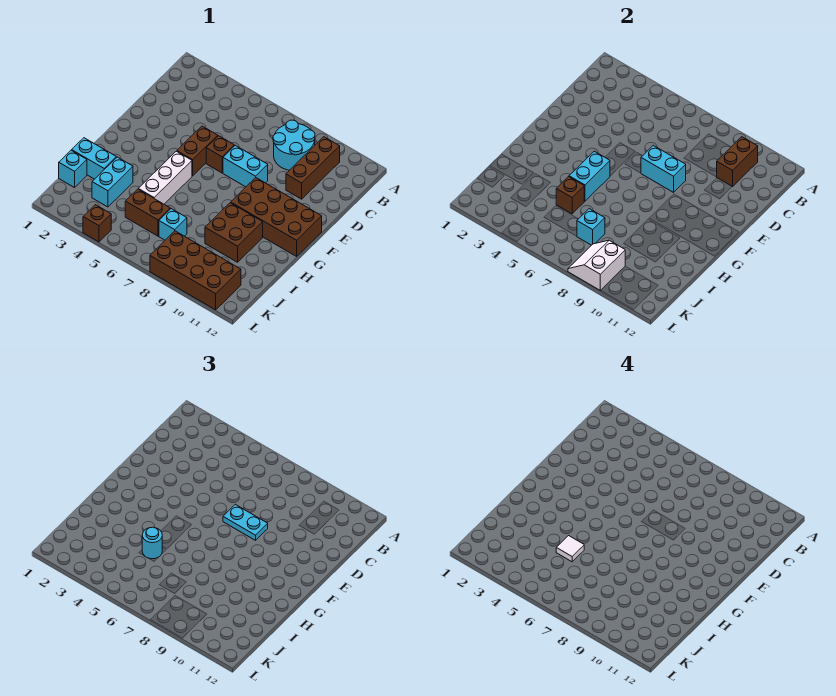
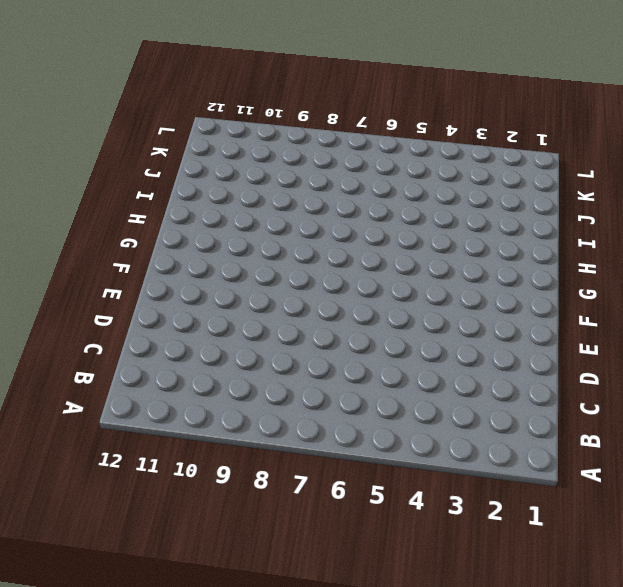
none -> cyan round brick B8:C9 level 1
none -> brown brick B10:D10 level 1
none -> brown brick E5:F5 level 1

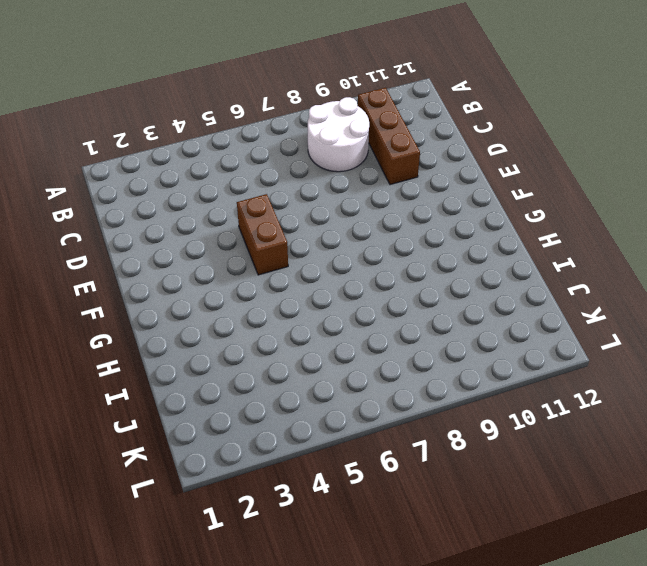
white round brick B8:C9 level 1 -> cyan round brick B8:C9 level 1
none -> brown brick E6 level 1
none -> cyan brick E7:E8 level 1
none -> brown brick F9:G12 level 1

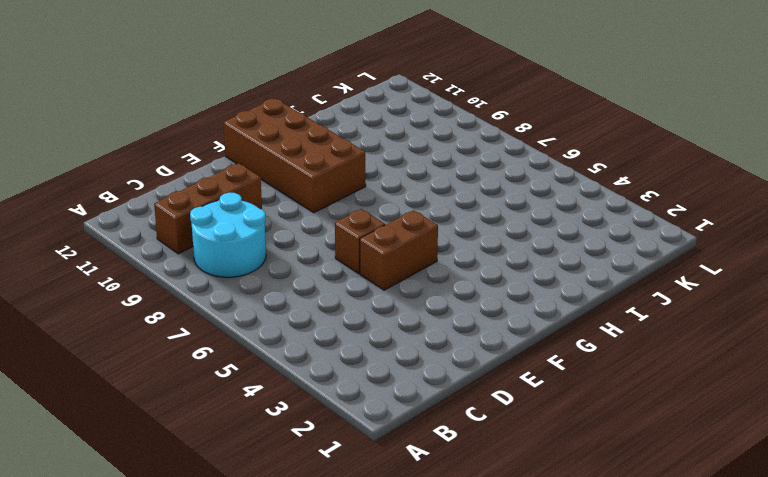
none -> cyan brick E7:E8 level 1
none -> white brick G5:I5 level 1
none -> brown brick H9:I10 level 1

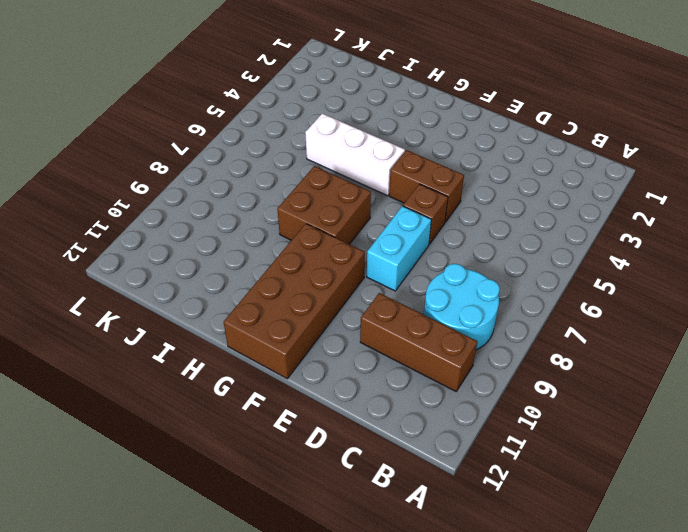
brown brick G7:H8 level 1 -> brown brick H9:I10 level 1
none -> cyan brick I1:I2 level 1
none -> cyan brick I3:J3 level 1
none -> cyan brick J1 level 1

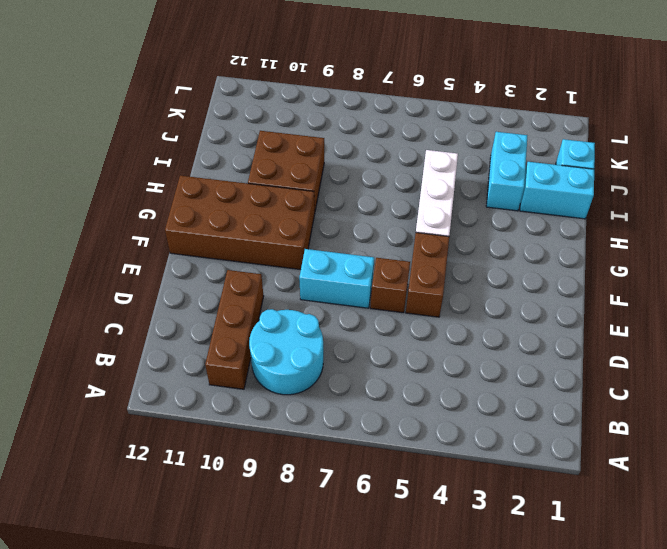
none -> brown brick J5:J6 level 1
none -> cyan brick J7 level 1
none -> brown brick K8:L11 level 1

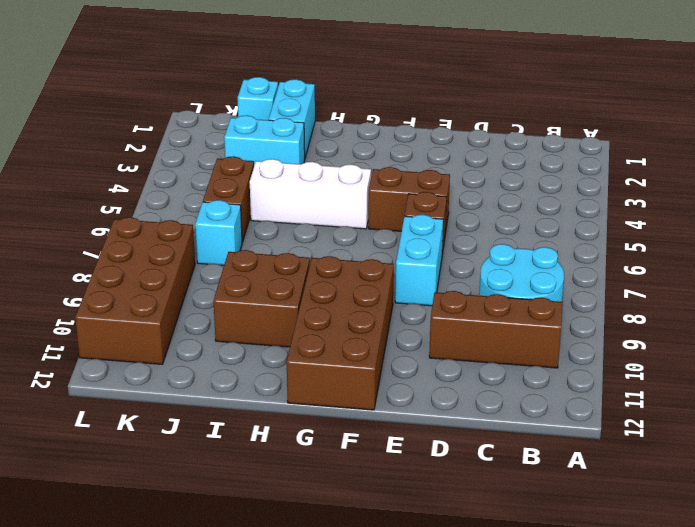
none -> brown brick L4 level 1
none -> brown brick B10:C10 level 2
none -> cyan brick E7:E8 level 2

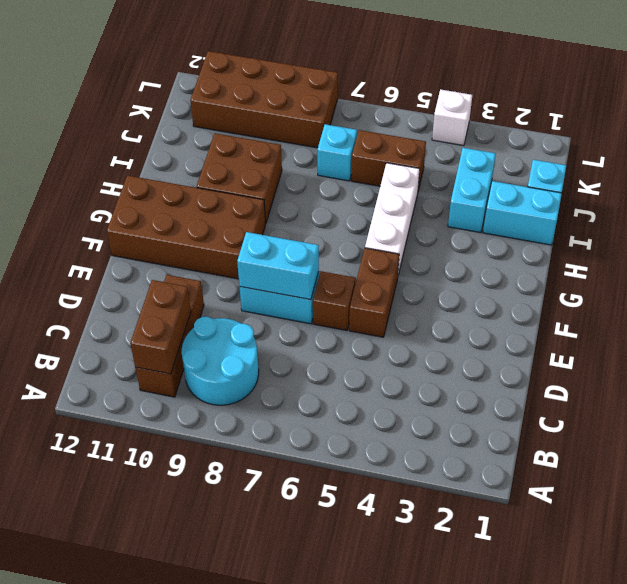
white brick L4 level 1 -> brown brick L4 level 1
none -> cyan brick G5:H5 level 2
none -> brown brick I5 level 2
none -> cyan brick J7 level 2

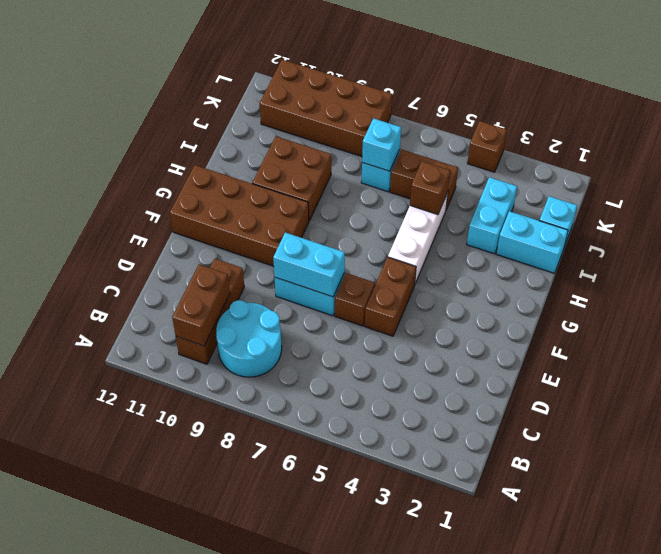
none -> cyan brick G5:H5 level 2
none -> white slope K8:L9 level 2 top 9
none -> cyan plate E7:E8 level 3

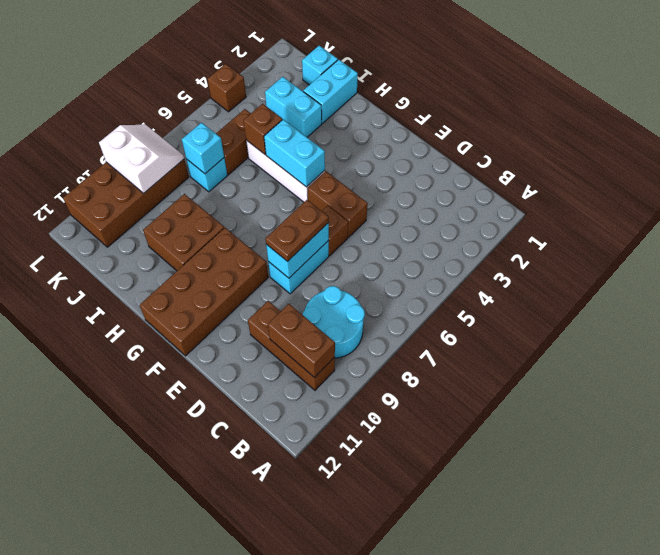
brown plate E7:E8 level 3 -> cyan plate E7:E8 level 3
none -> cyan round brick I5 level 3
none -> white tile I5 level 4

